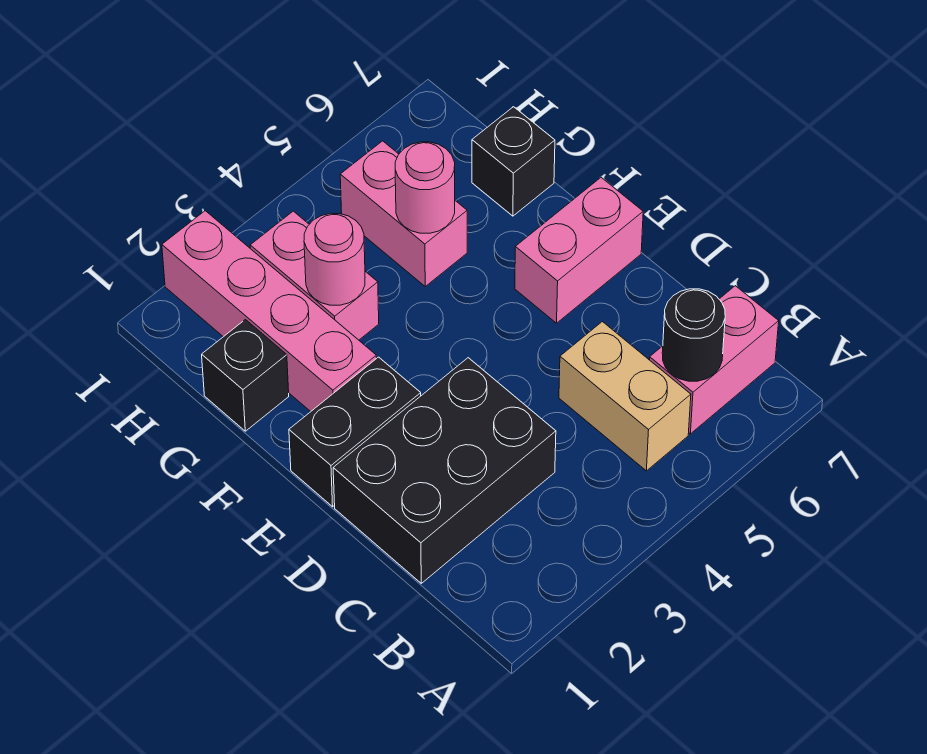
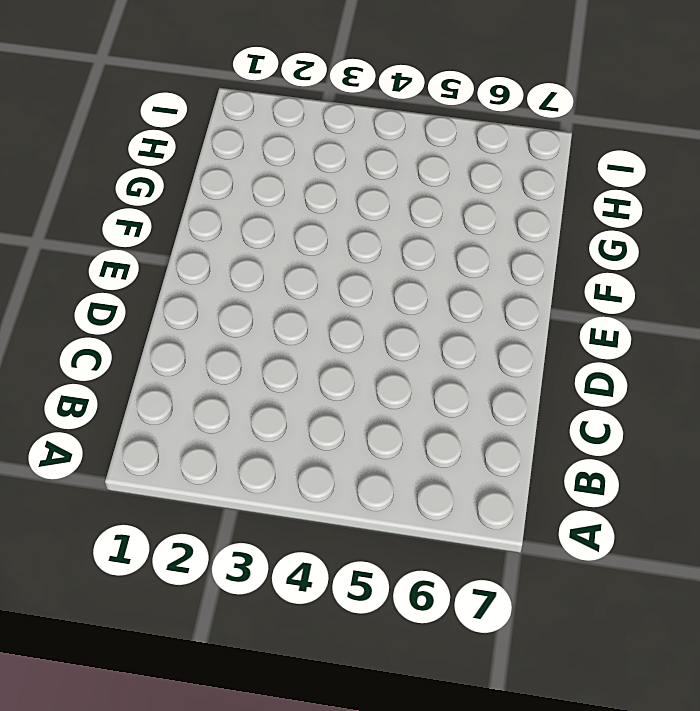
none -> tan brick B5:C5 level 1
none -> pink brick B6:B7 level 1
none -> black brick C1:D3 level 1

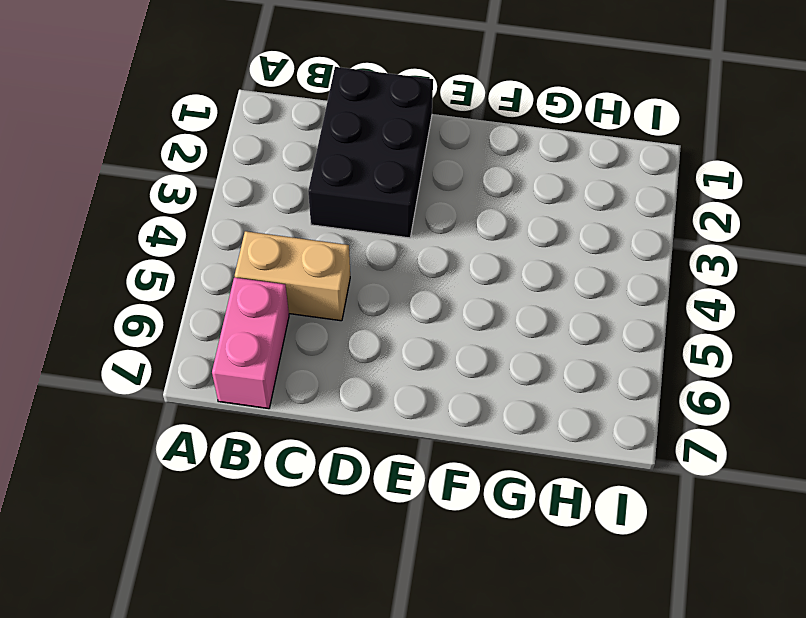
none -> black brick E1:E2 level 1
none -> pink brick E6:E7 level 1
none -> pink brick F2:I2 level 1

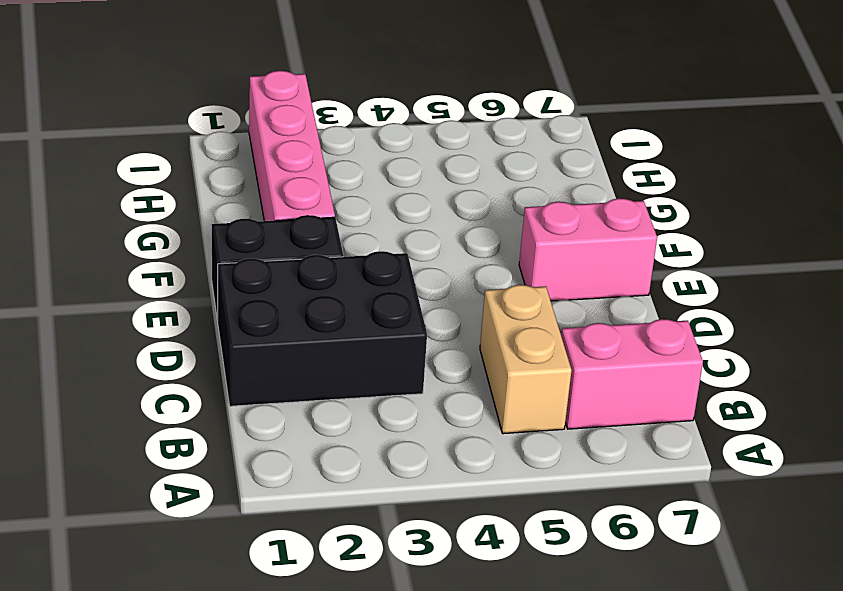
none -> black brick G1 level 1
none -> pink brick G3:H3 level 1
none -> pink brick G5:H5 level 1

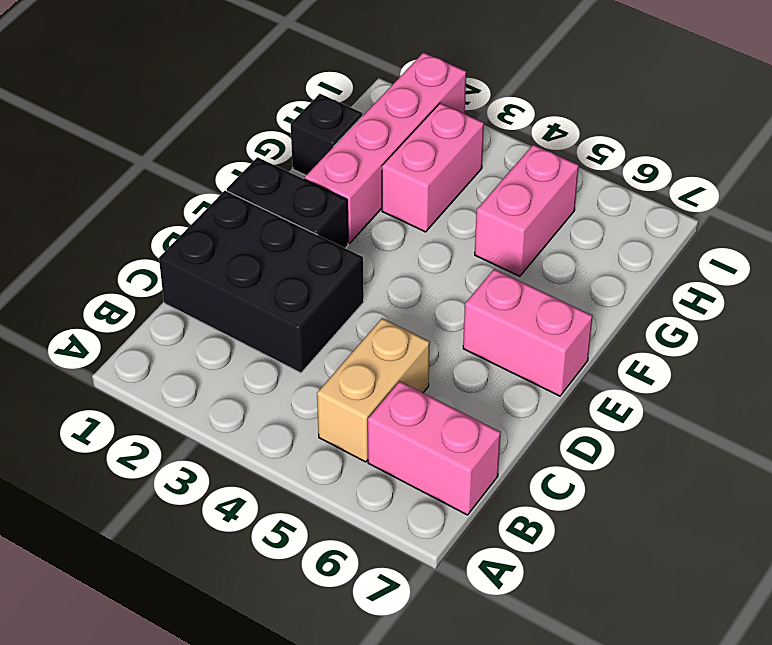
none -> black brick G7 level 1
none -> black round brick B6 level 2
none -> pink round brick G3 level 2

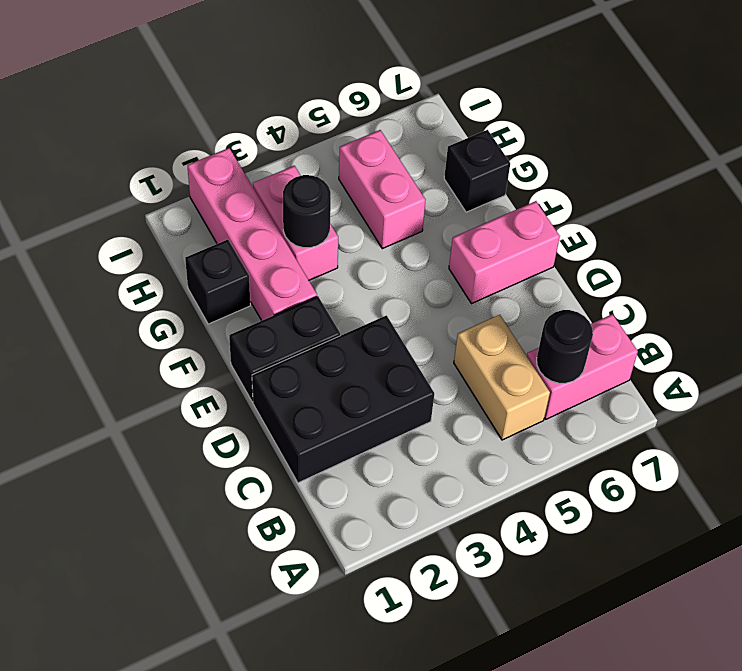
black round brick G3 level 2 -> pink round brick G3 level 2
none -> pink round brick G5 level 2

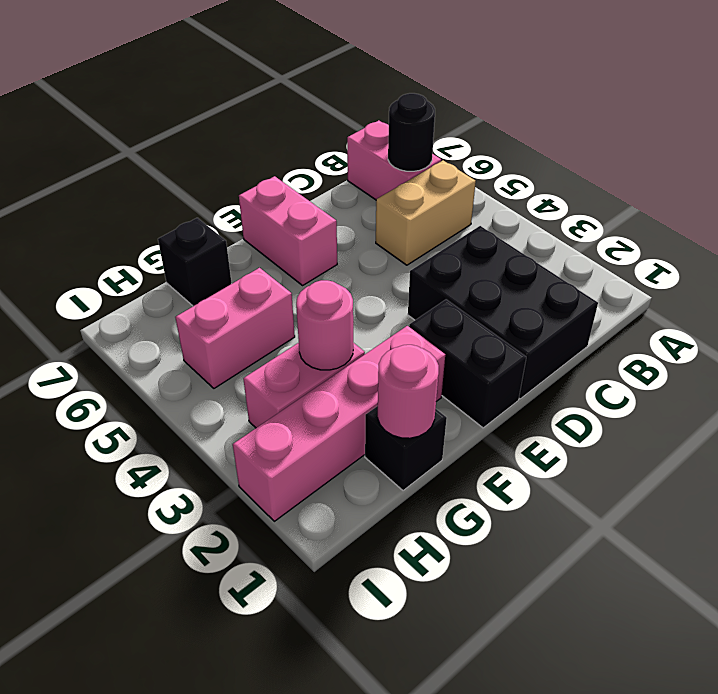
pink round brick G1 level 2 -> pink round brick G5 level 2

